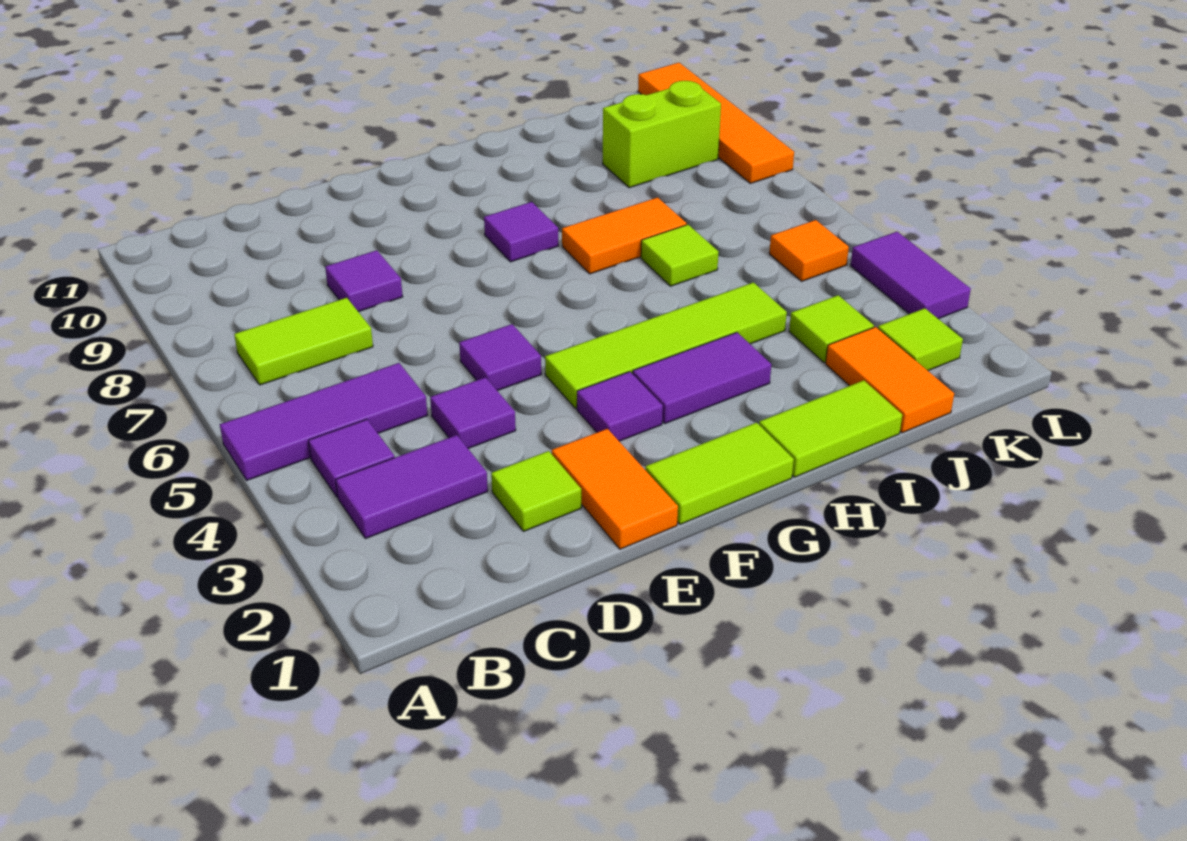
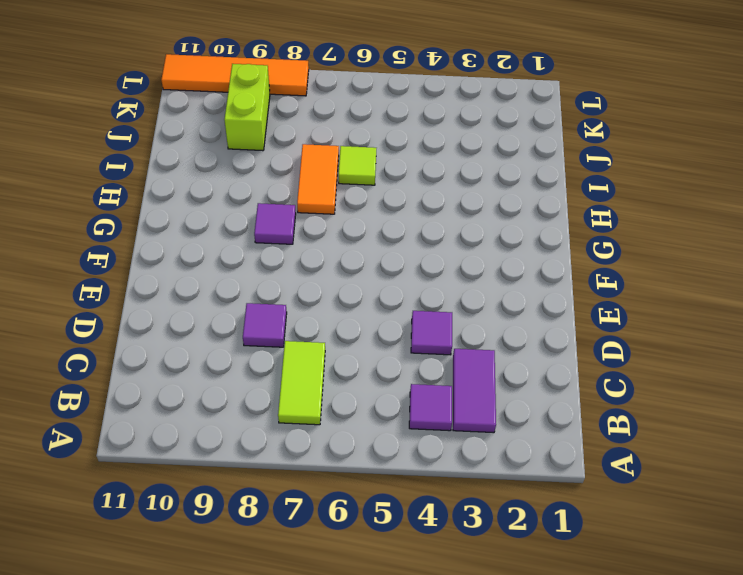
none -> purple tile A5:C5 level 1
none -> lime tile D2 level 1
none -> orange tile E1:E2 level 1

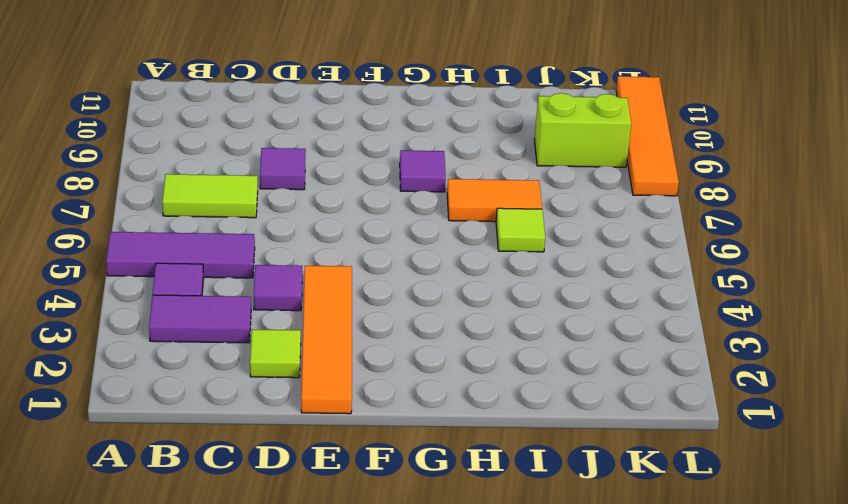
orange tile E1:E4 level 1 -> orange tile E1:E2 level 1
none -> purple tile E5 level 1
none -> lime tile F1:G1 level 1
none -> purple tile F3 level 1

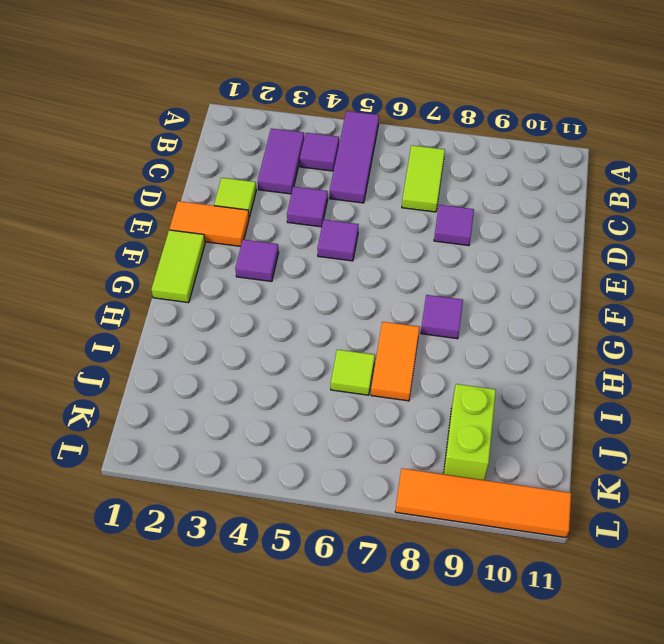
none -> lime tile F4:I4 level 1
none -> purple tile G3:H3 level 1
none -> lime tile H1:I1 level 1

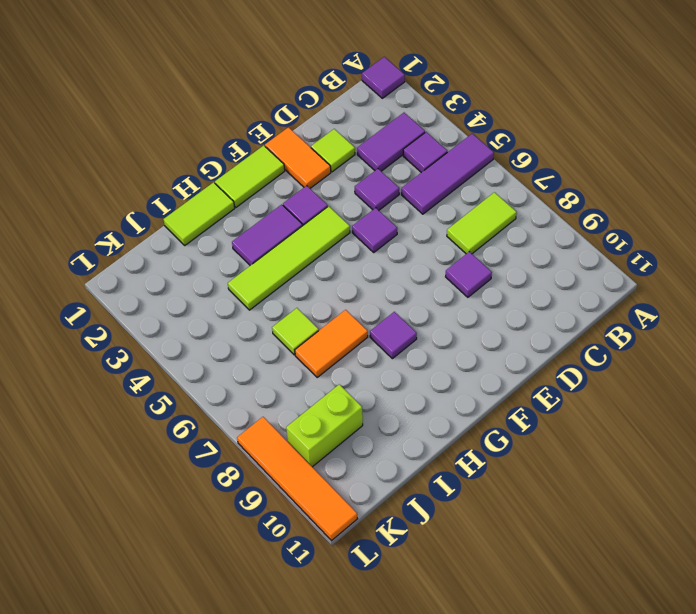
purple tile A1 level 1 -> none
none -> orange tile J1:J2 level 1
none -> lime tile J3 level 1
none -> lime tile K2 level 1

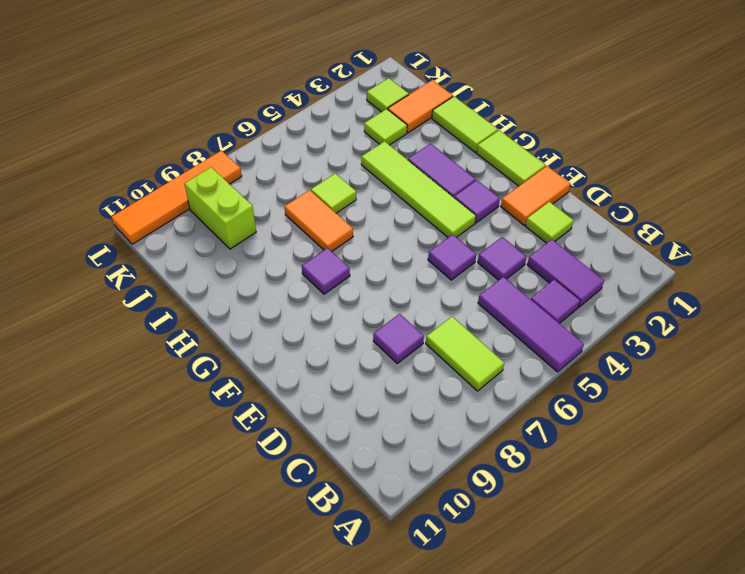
none -> orange tile K5 level 1
none -> purple tile L3:L4 level 1

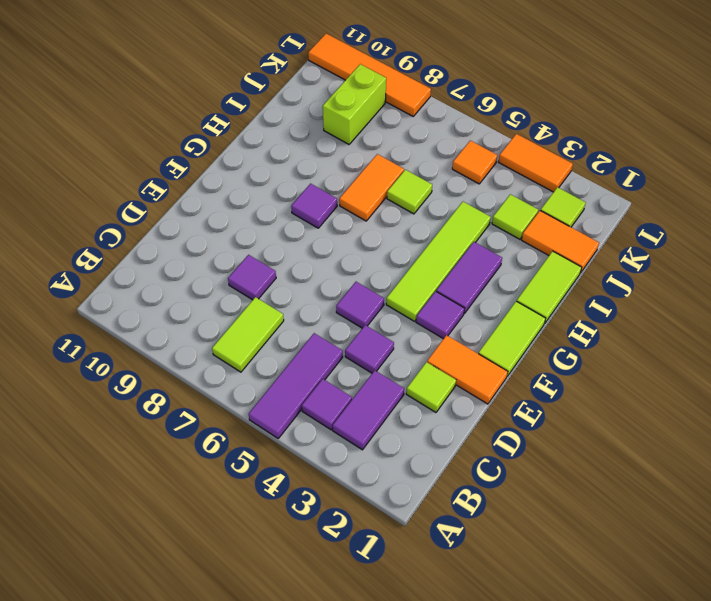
orange tile L3:L4 level 1 -> purple tile L3:L4 level 1

